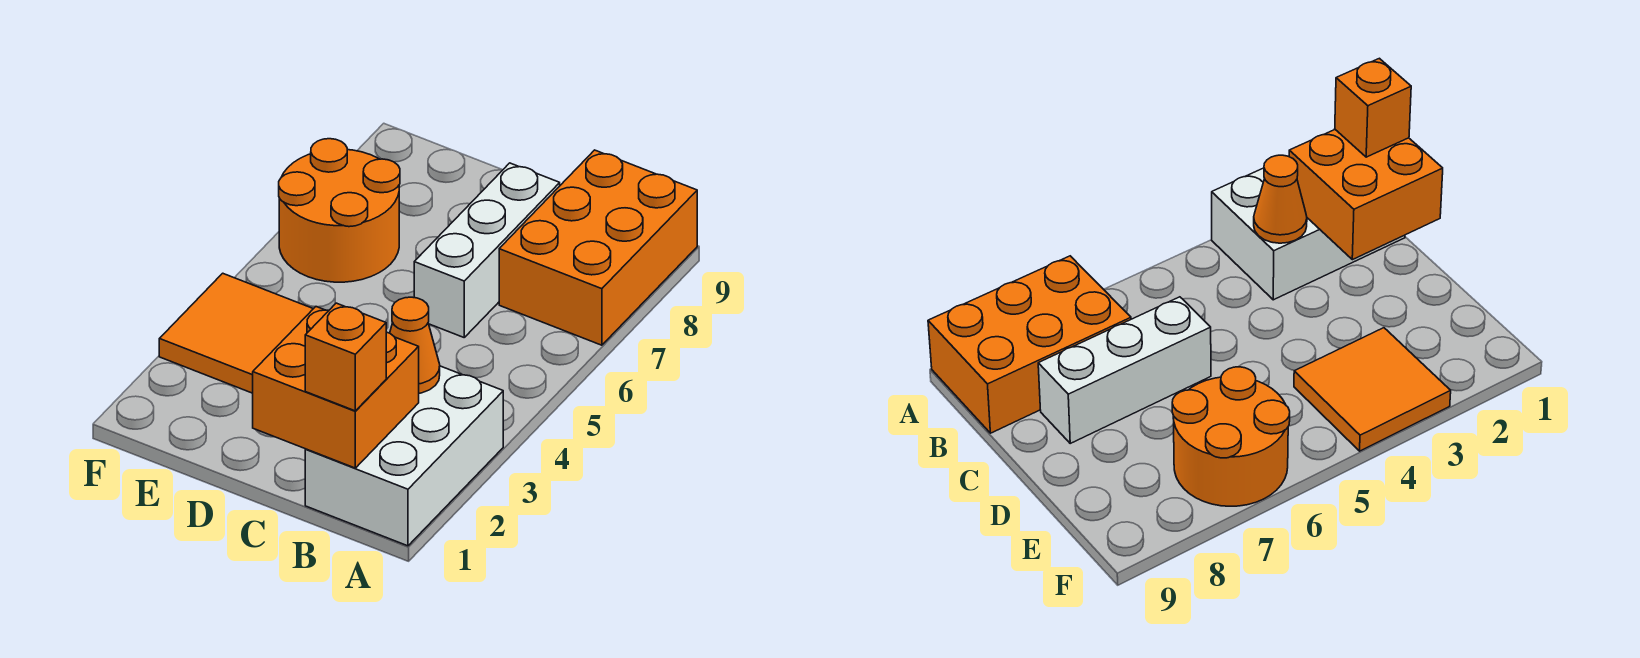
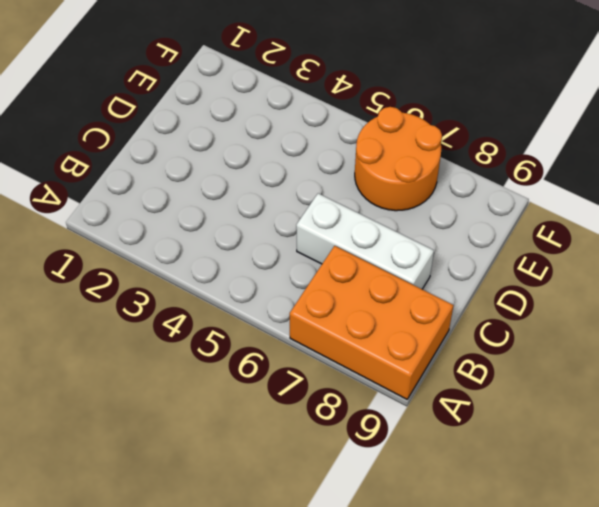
none -> white brick A1:B3 level 1
none -> orange tile E3:F4 level 1

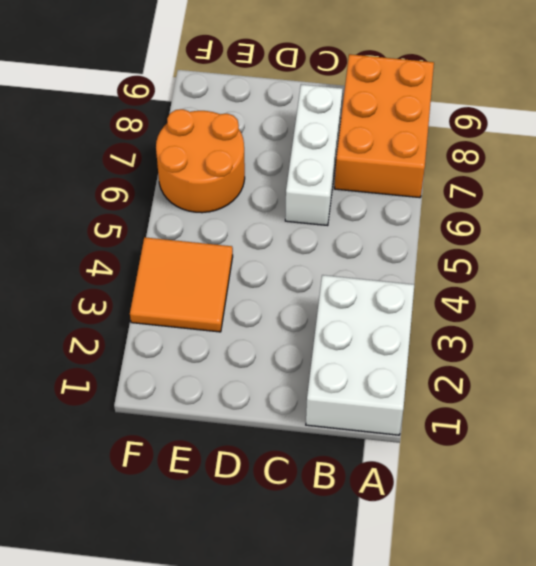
none -> orange brick B1:C2 level 2
none -> orange cone B3 level 2

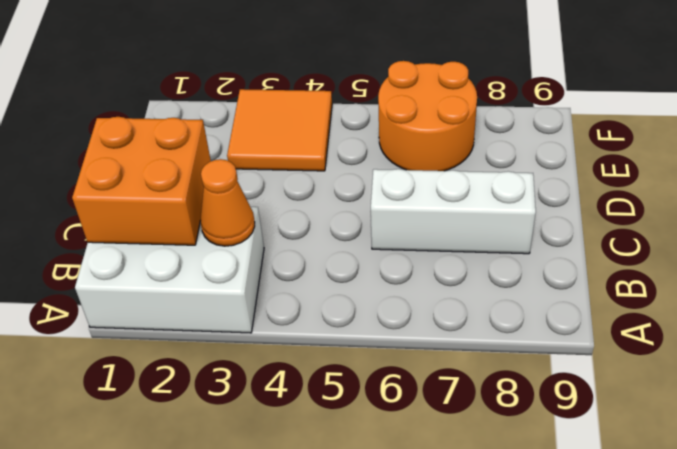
none -> orange brick A7:B9 level 1
none -> orange brick B1 level 3

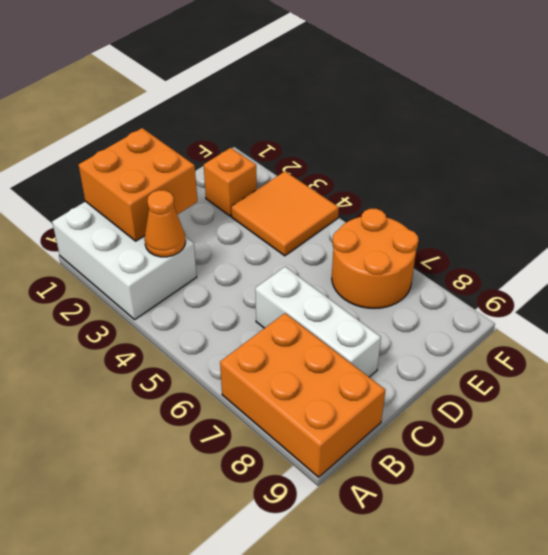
orange brick E2 level 1 -> orange brick B1 level 3

